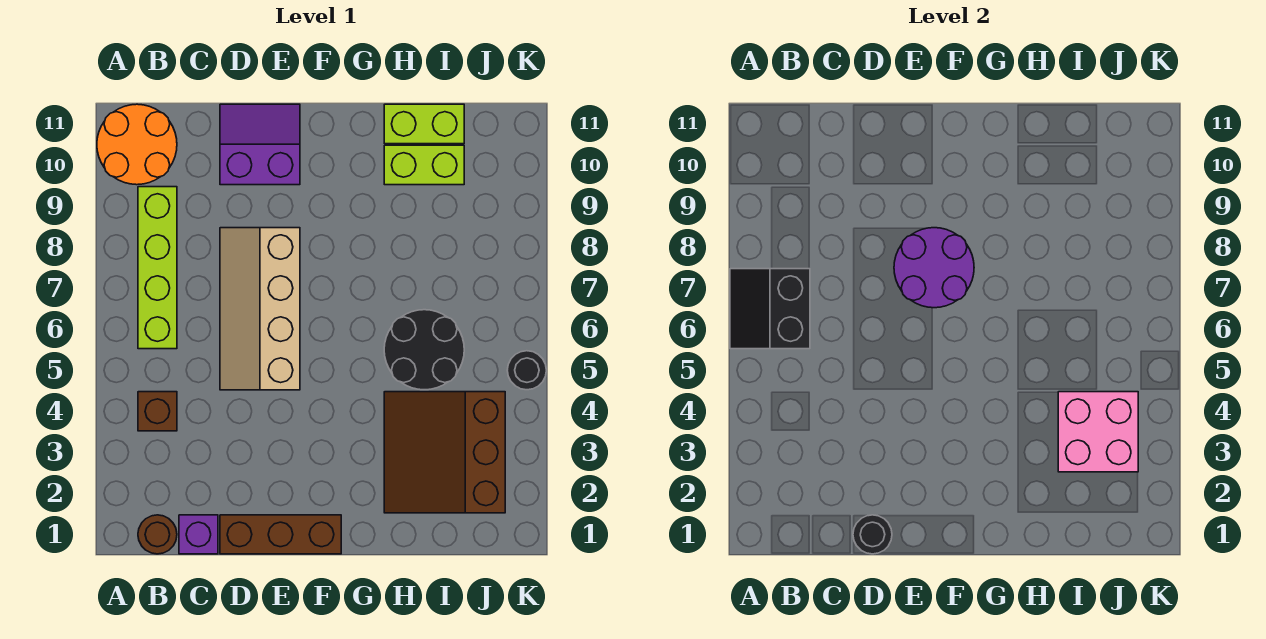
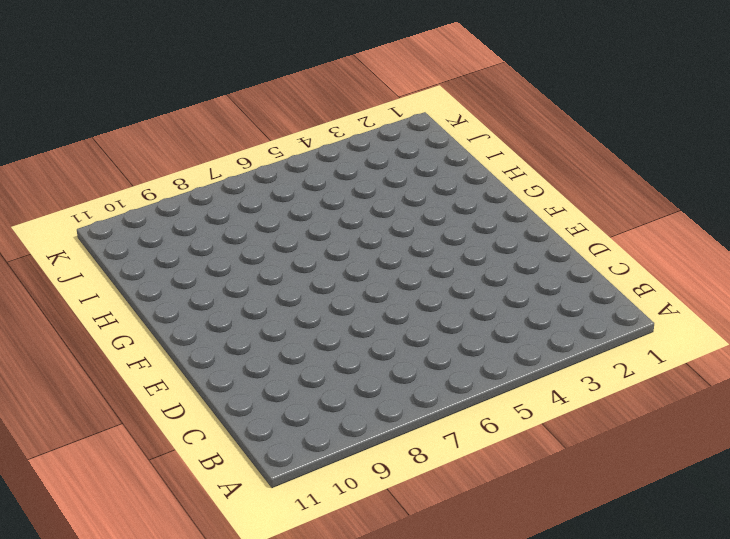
none -> orange round brick A10:B11 level 1
none -> brown round brick B1 level 1
none -> brown brick B4 level 1

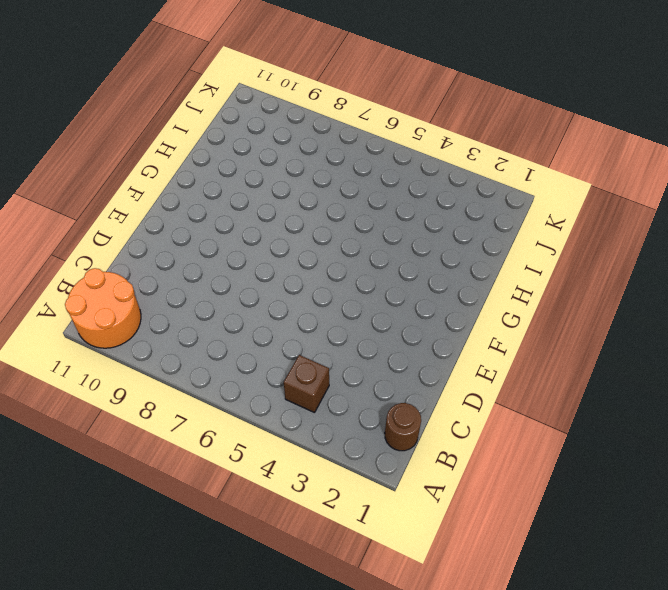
none -> lime brick B6:B9 level 1
none -> purple brick C1 level 1
none -> brown brick D1:F1 level 1

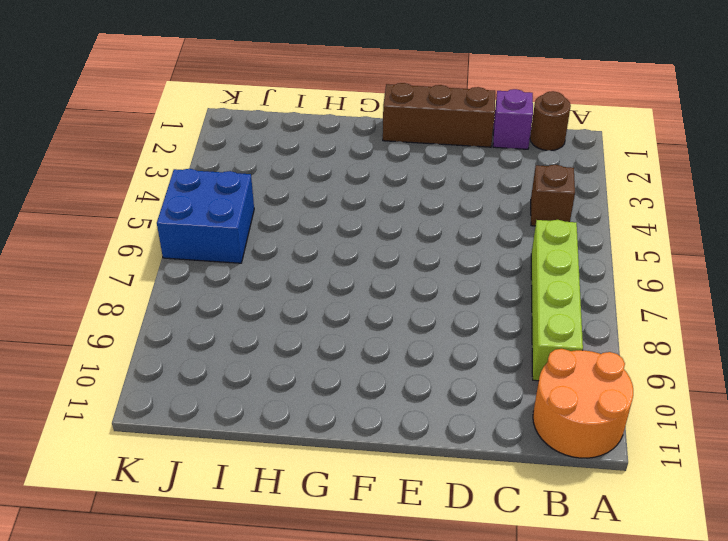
blue brick J5:K6 level 1 -> black round brick K5 level 1
none -> tan slope D5:E8 level 1 top E
none -> purple slope D10:E11 level 1 top 10
none -> brown slope H2:J4 level 1 top J

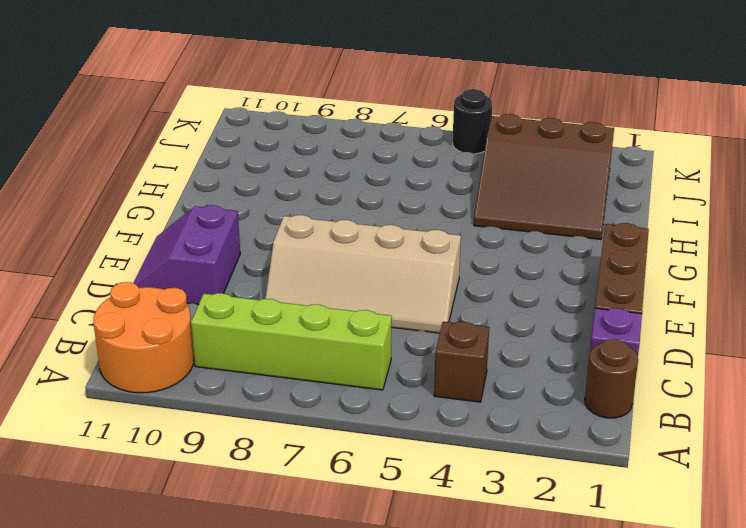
none -> black round brick H5:I6 level 1
none -> lime brick H10:I10 level 1
none -> lime brick H11:I11 level 1

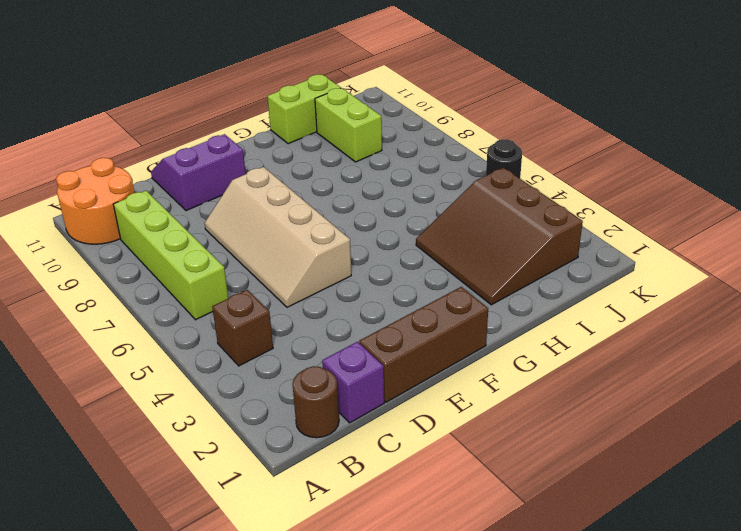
lime brick I9:I10 level 1 -> lime brick H10:I10 level 1
none -> black round brick H5:I6 level 1
none -> black slope A6:B7 level 2 top B
none -> black round brick D1 level 2

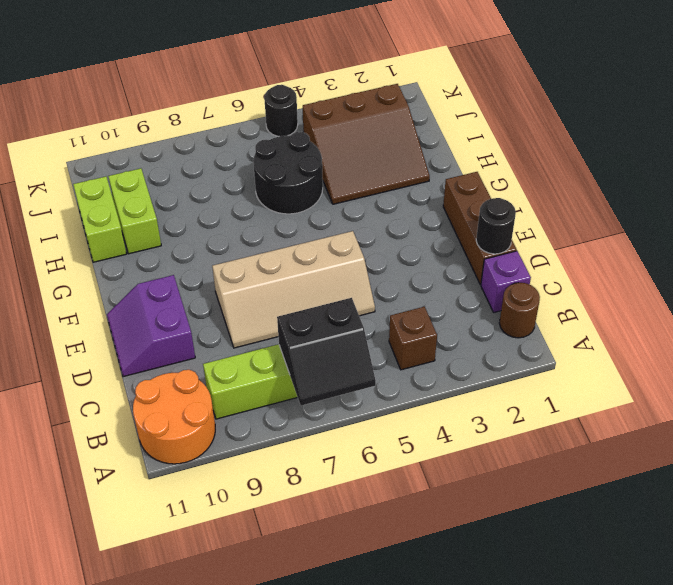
none -> purple round brick E7:F8 level 2
none -> pink brick I3:J4 level 2

